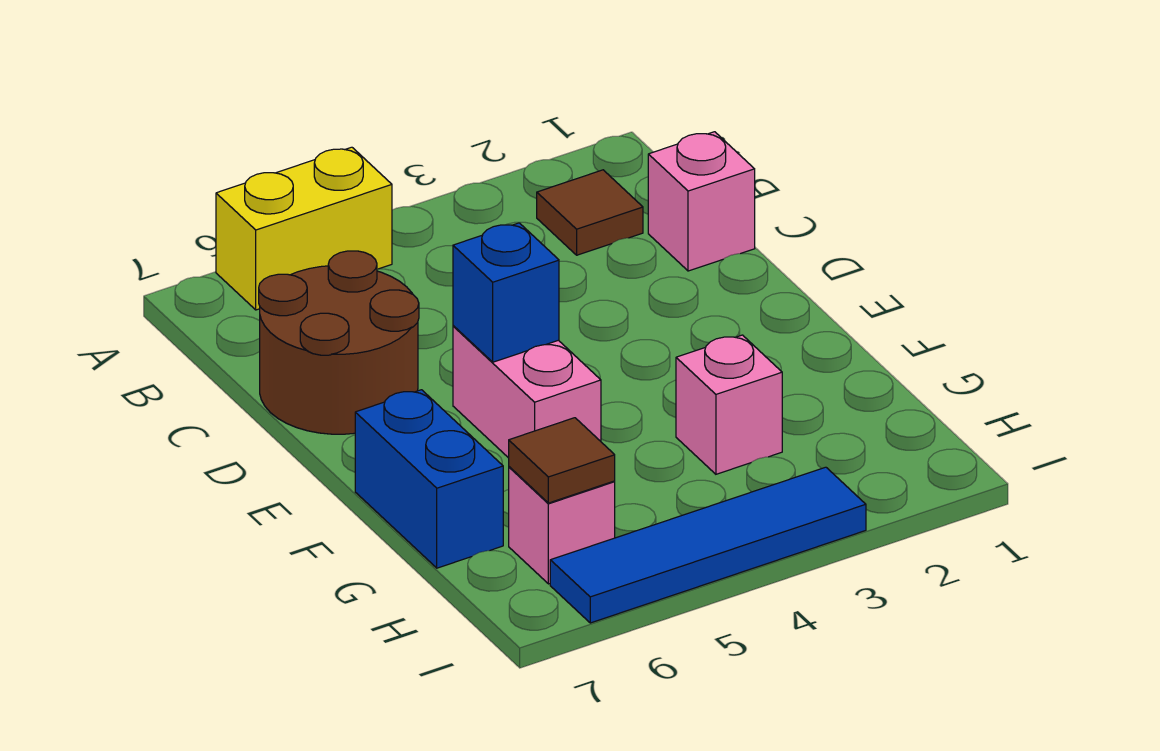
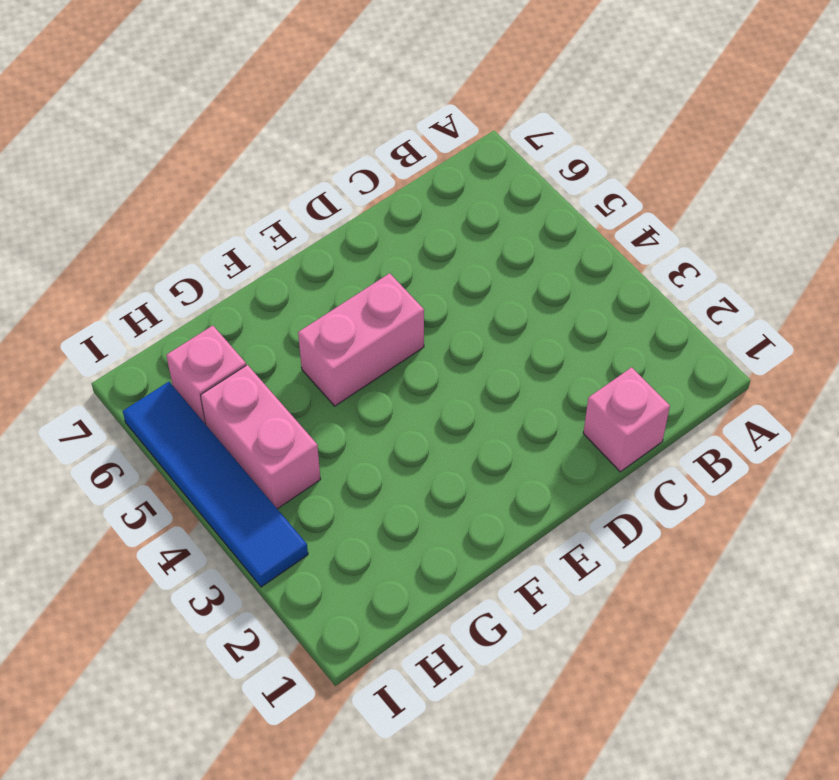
pink brick H4:H5 level 1 -> none
none -> yellow brick A5:A6 level 1
none -> brown tile B2 level 1

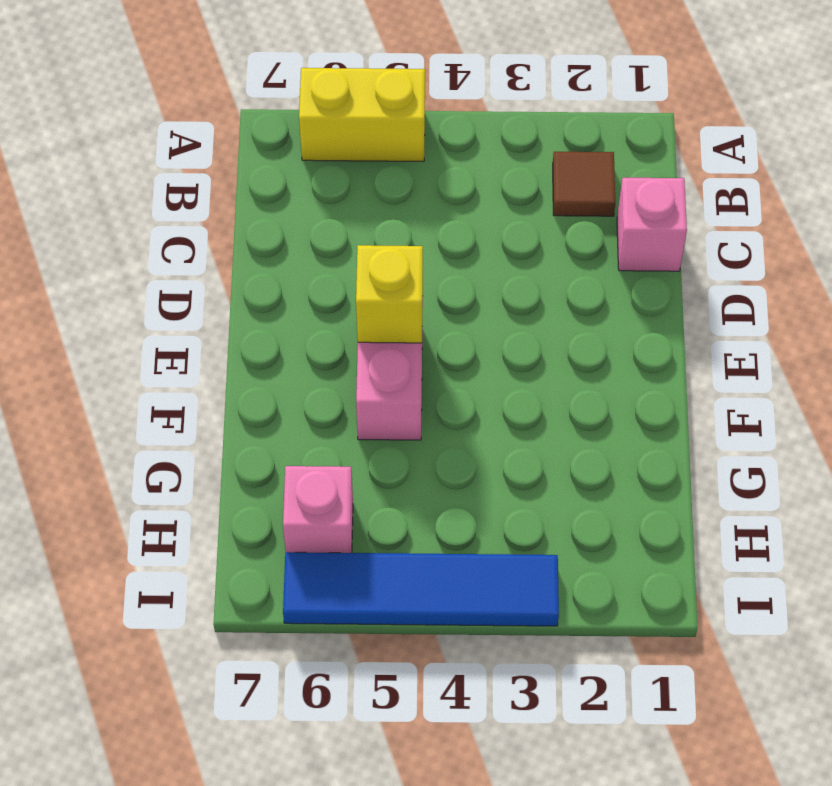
yellow brick E5 level 2 -> blue brick E5 level 2
none -> brown round brick C6:D7 level 1
none -> blue brick F7:G7 level 1

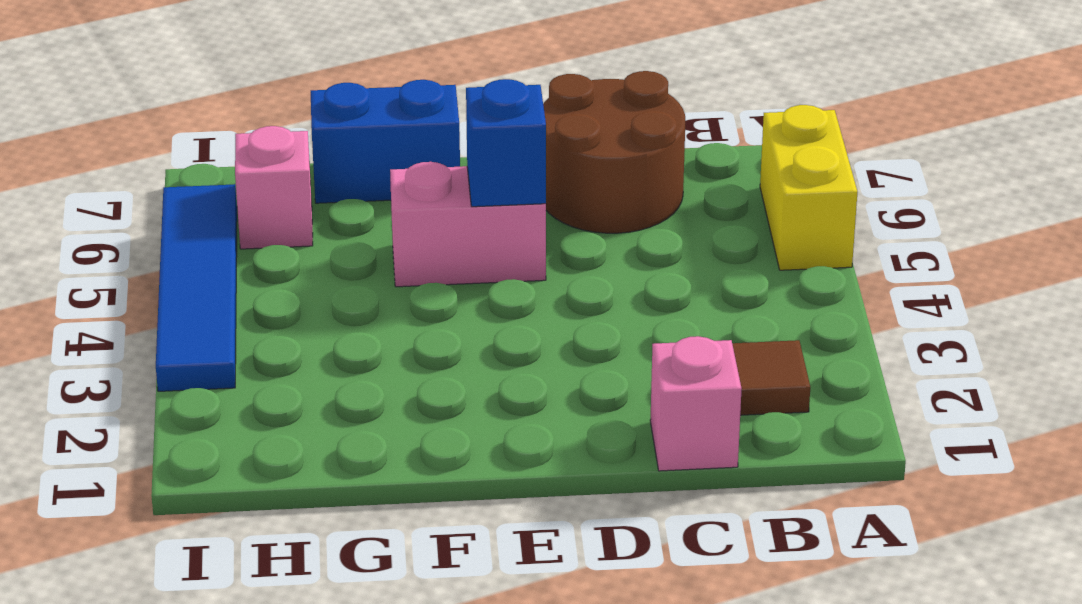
none -> pink brick G3 level 1
none -> brown tile H6 level 2

